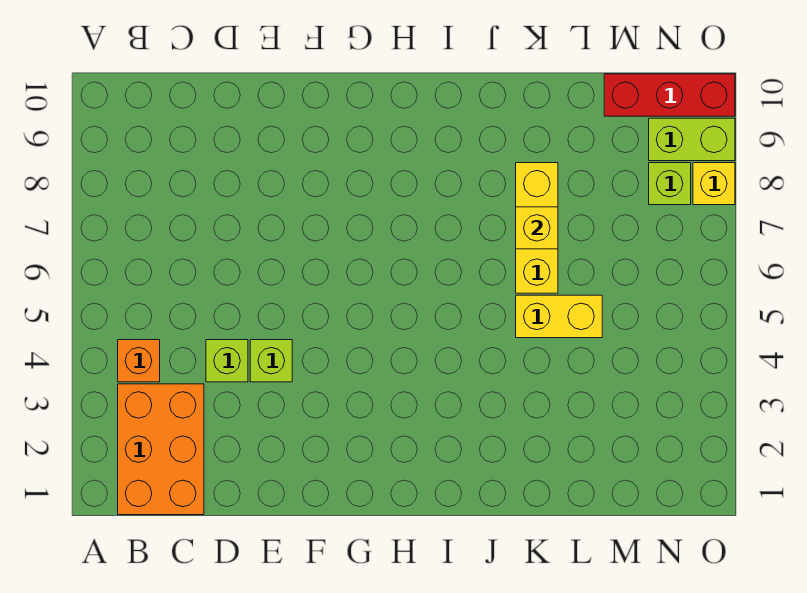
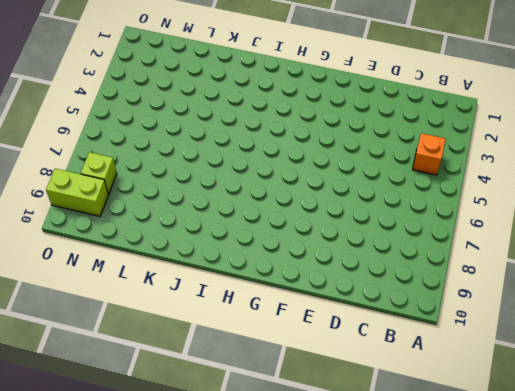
none -> orange brick B1:C3 level 1
none -> lime brick D4 level 1

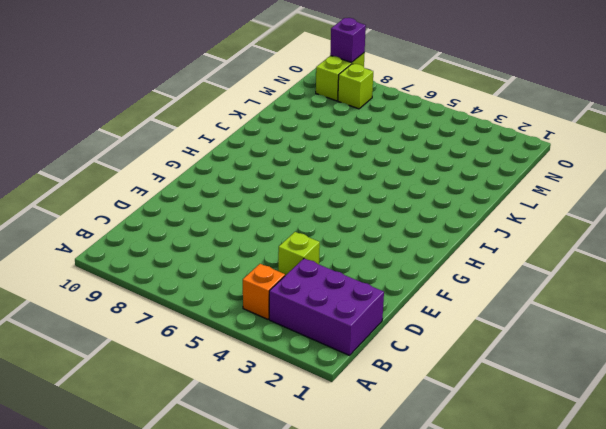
purple brick B1:C3 level 1 -> orange brick B1:C3 level 1
purple brick O9 level 2 -> none
none -> lime brick E4 level 1
none -> yellow brick K5:L5 level 1

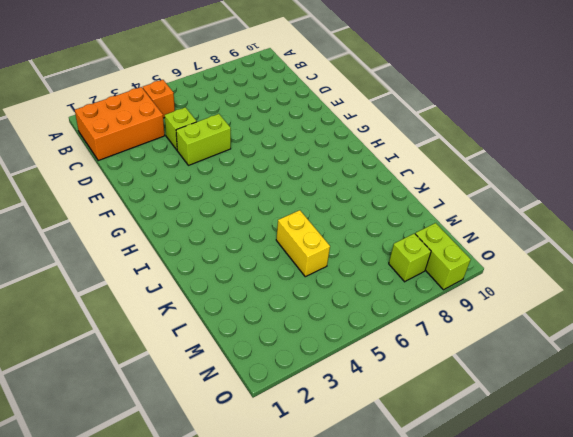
lime brick E4:E5 level 1 -> lime brick E4 level 1
none -> yellow brick K6:K8 level 1
none -> red brick M10:O10 level 1

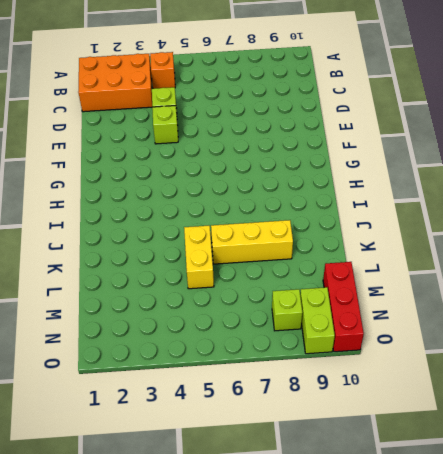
none -> yellow brick O8 level 1
none -> yellow brick K7 level 2

